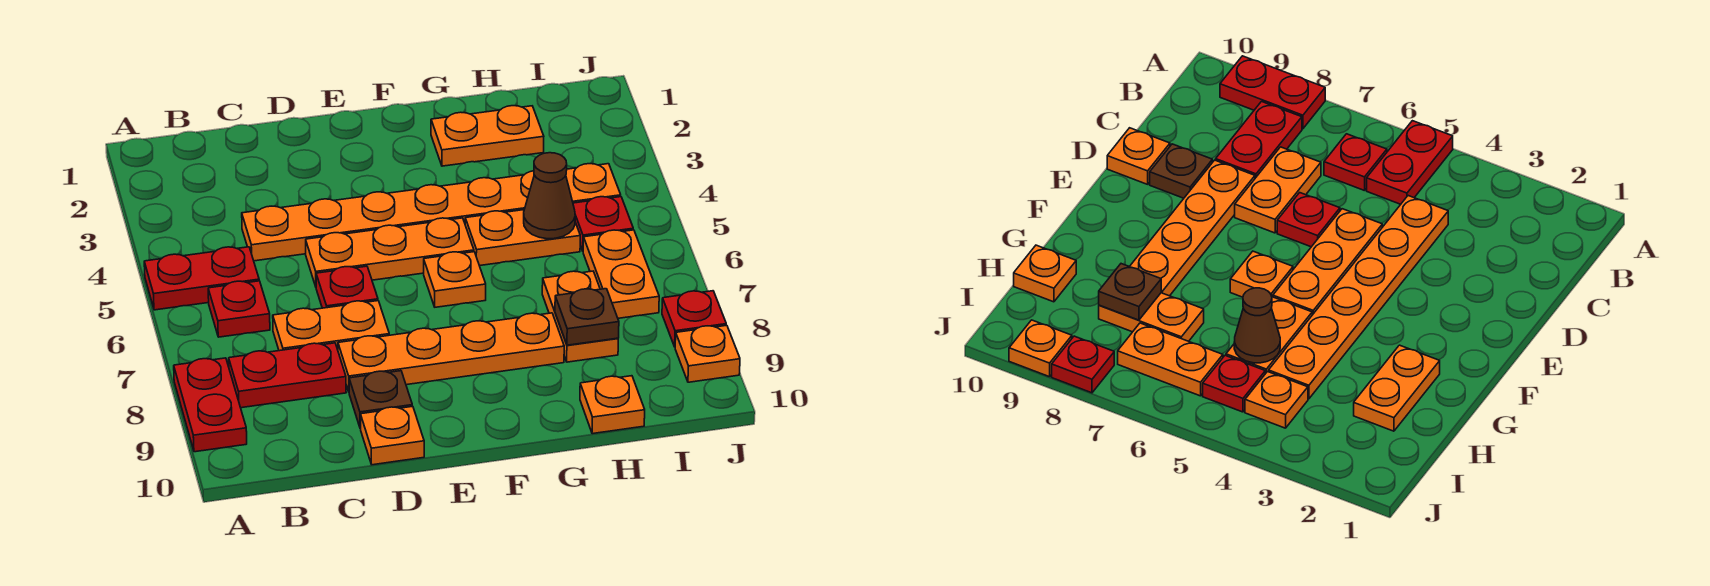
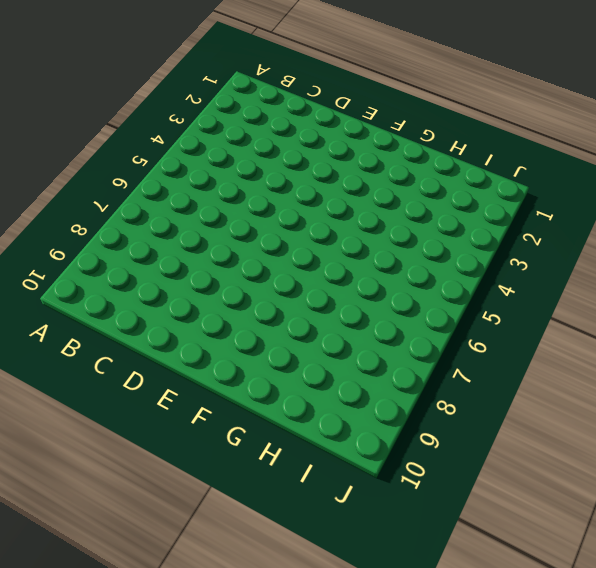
none -> red plate A5:B5 level 1
none -> red plate A8:A9 level 1
none -> red plate B6 level 1

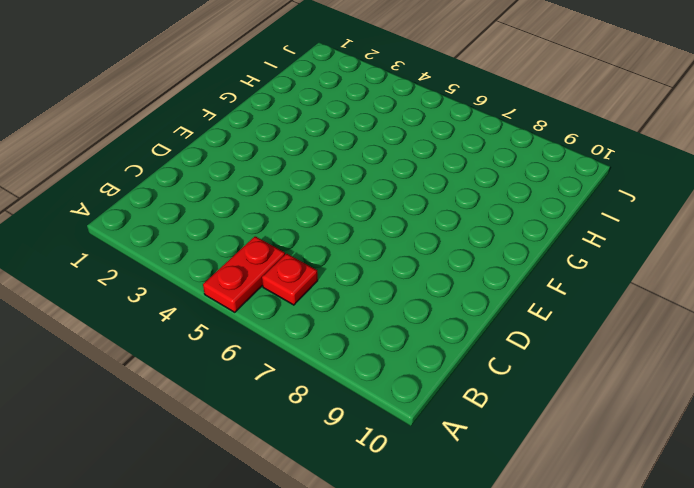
none -> red plate A8:A9 level 1
none -> red plate B8:C8 level 1
none -> orange plate C4:H4 level 1

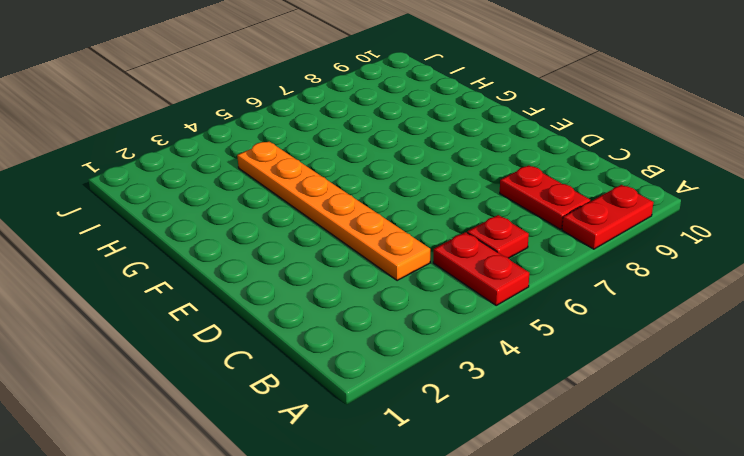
none -> orange plate C7:D7 level 1
none -> orange plate D5:F5 level 1
none -> red plate D6 level 1

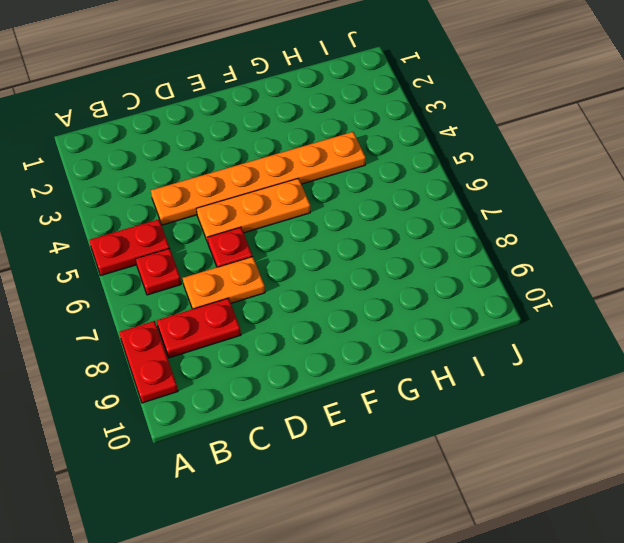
none -> orange plate D8:G8 level 1
none -> brown plate D9 level 1
none -> orange plate D10 level 1

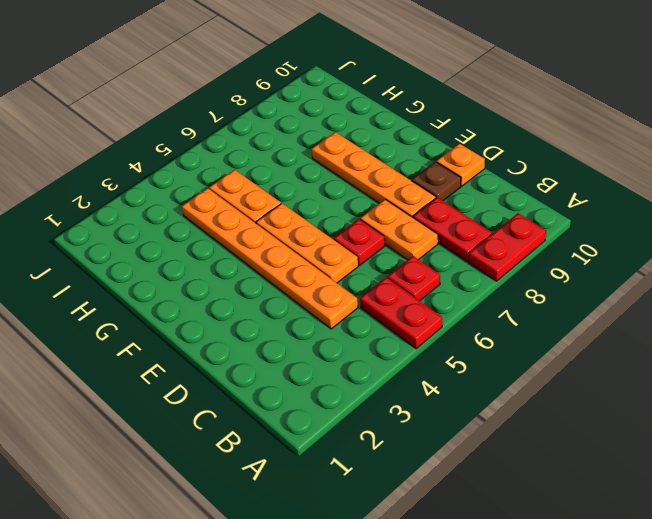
none -> orange plate F6 level 1
none -> orange plate G2:H2 level 1
none -> orange plate H7:H8 level 1

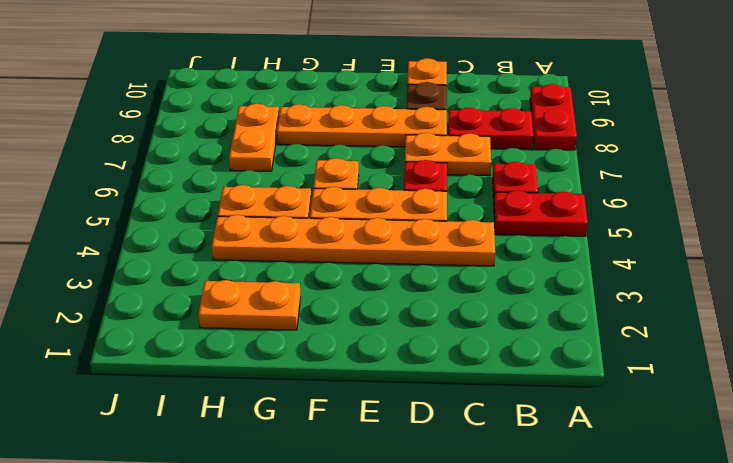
none -> orange plate H10 level 1
none -> orange plate I4 level 1
none -> red plate I5 level 1

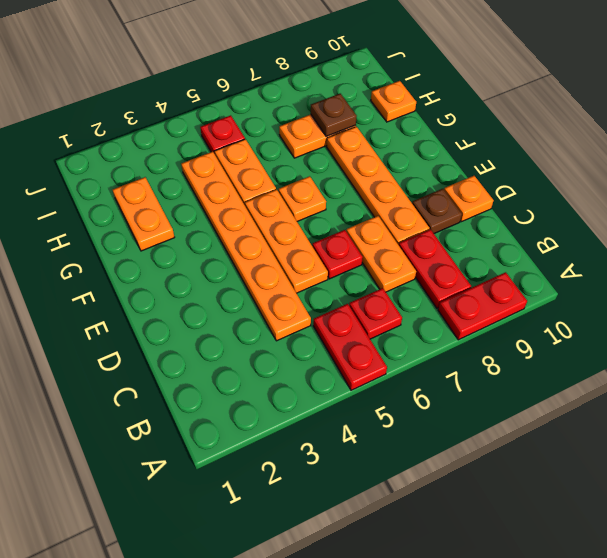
none -> orange plate I4 level 1
none -> orange plate I6:I7 level 1
none -> red plate J8 level 1

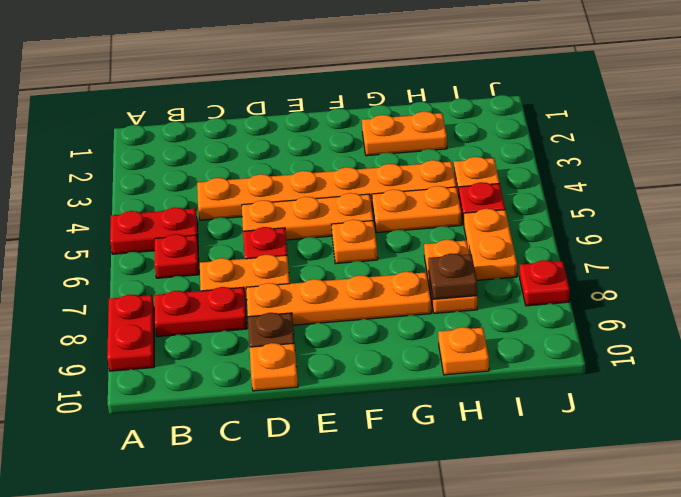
none -> orange plate J9 level 1
none -> brown cone H5 level 2

